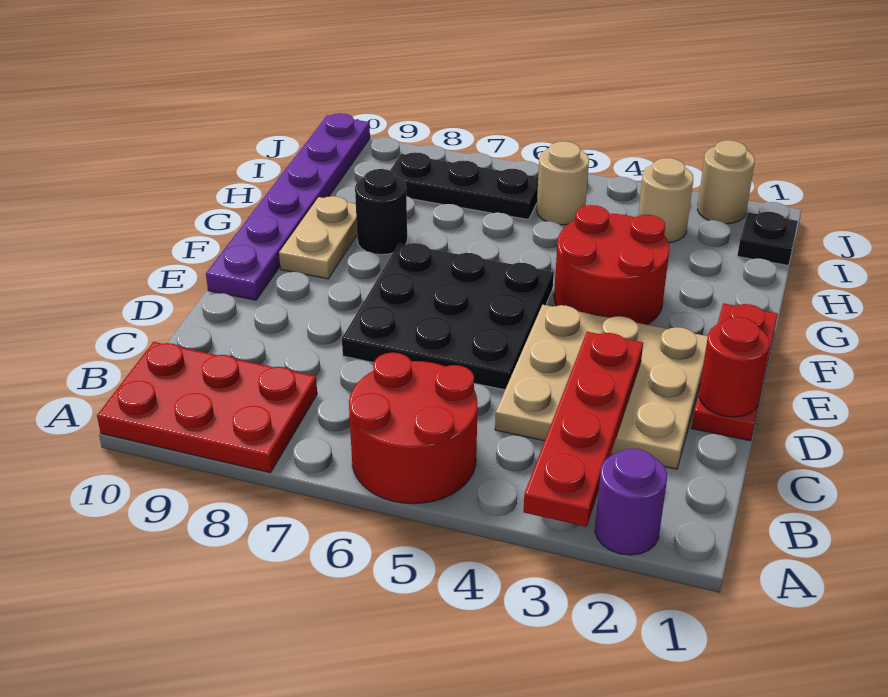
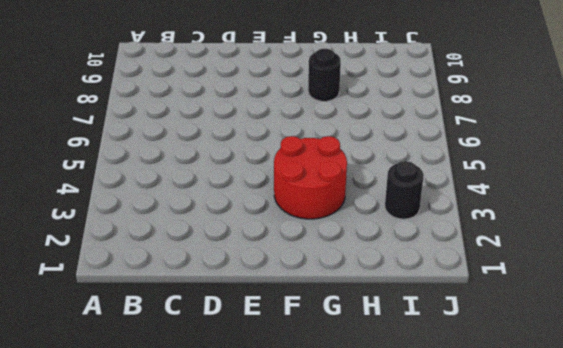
black round brick I3 level 1 -> tan round brick I3 level 1
none -> purple round brick A2 level 1
none -> red round brick A5:B6 level 1
none -> red plate A8:B10 level 1

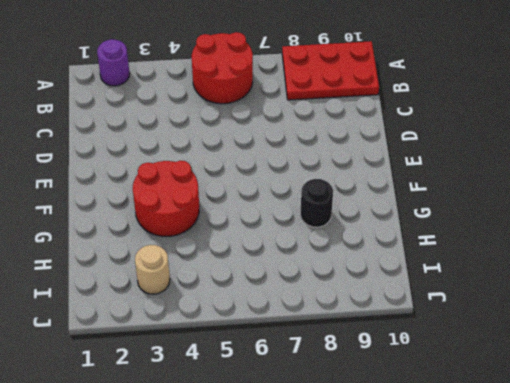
none -> tan plate C2:E4 level 1
none -> red plate D1:F1 level 1
none -> black plate D5:F7 level 1

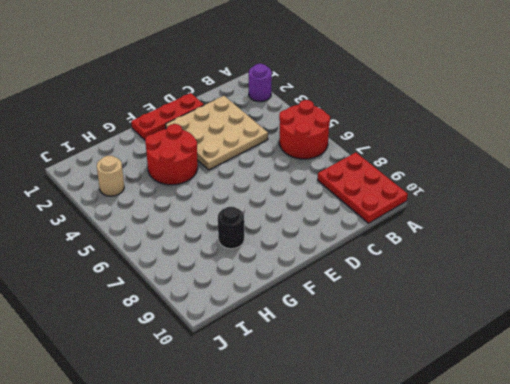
none -> black plate D5:F7 level 1
none -> purple plate E10:J10 level 1
none -> tan plate F9:G9 level 1

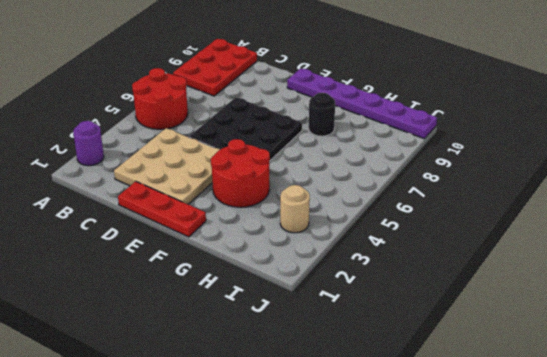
none -> tan plate F9:G9 level 1
none -> black plate I1 level 1
none -> tan round brick I5 level 1

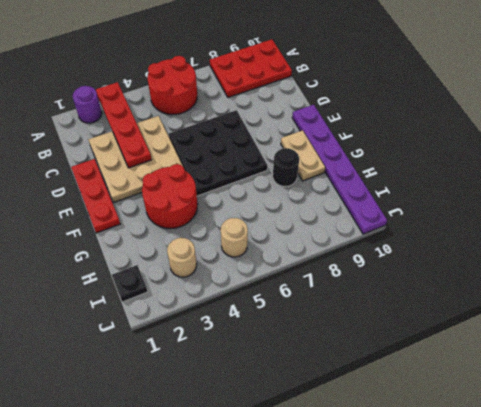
none -> black plate I6:I8 level 1
none -> tan round brick J2 level 1
none -> red round brick D1 level 2

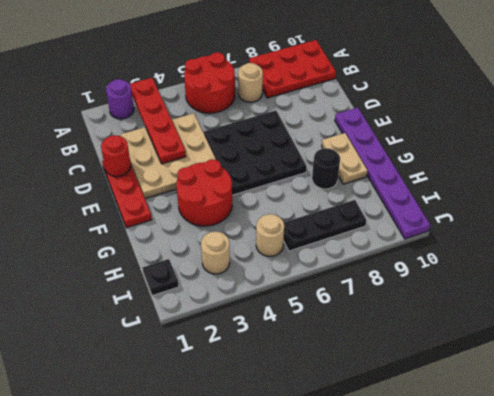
tan round brick B7 level 1 -> tan round brick J2 level 1

